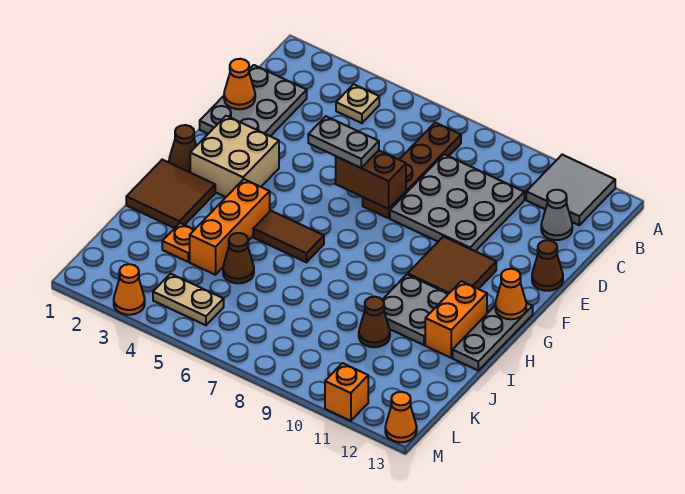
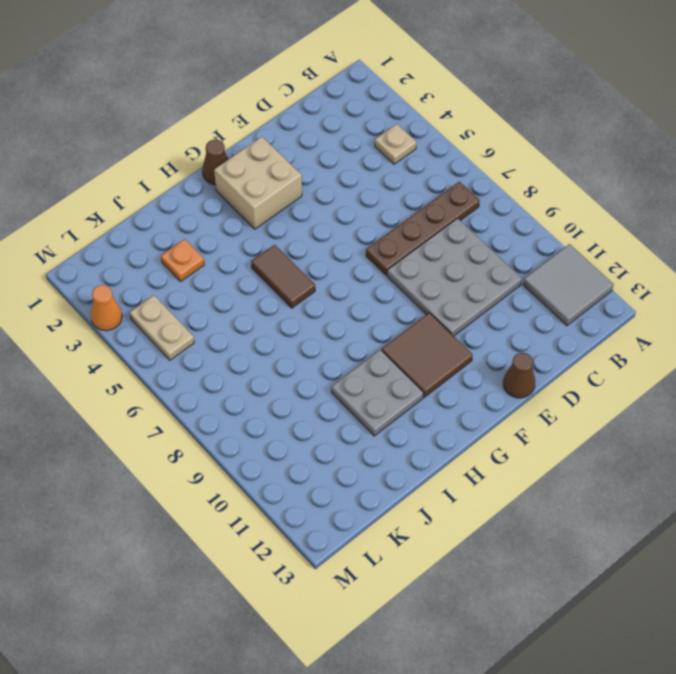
none -> grey plate C1:E2 level 1
none -> grey cone C12 level 1
none -> grey plate G13:I13 level 1

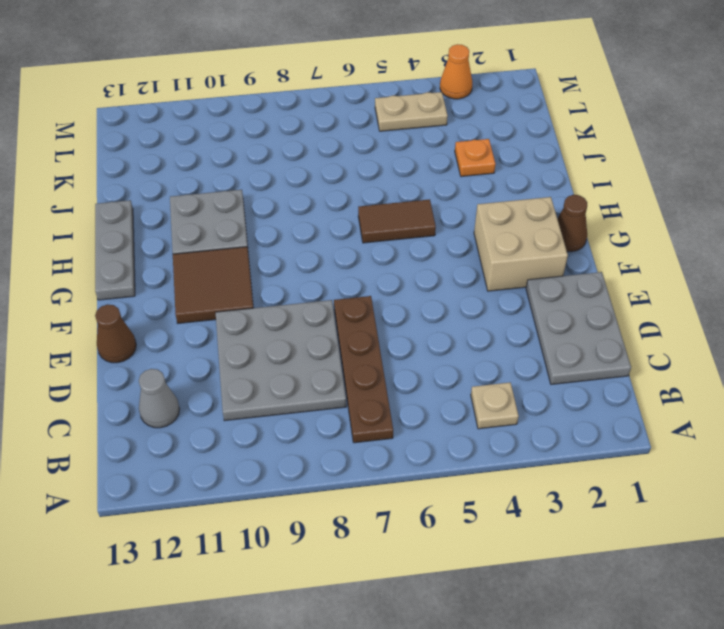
none -> grey tile A11:B12 level 1
none -> brown tile H1:I2 level 1
none -> orange brick H4:J4 level 1

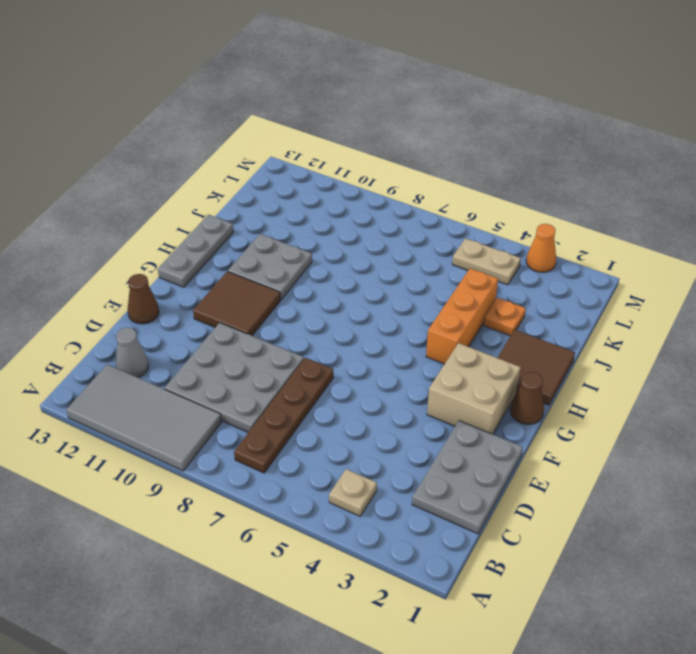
grey tile A9:B12 level 1 -> grey tile A11:B12 level 1
none -> brown tile H5:H6 level 1
none -> orange brick H12:I12 level 1
none -> brown cone J5 level 1

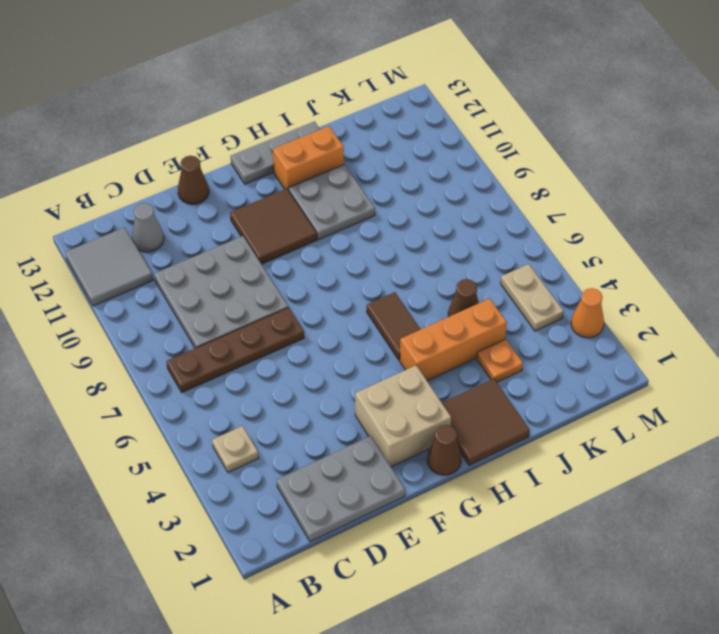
none -> brown cone J10 level 1
none -> orange brick M11 level 1
none -> orange cone M13 level 1

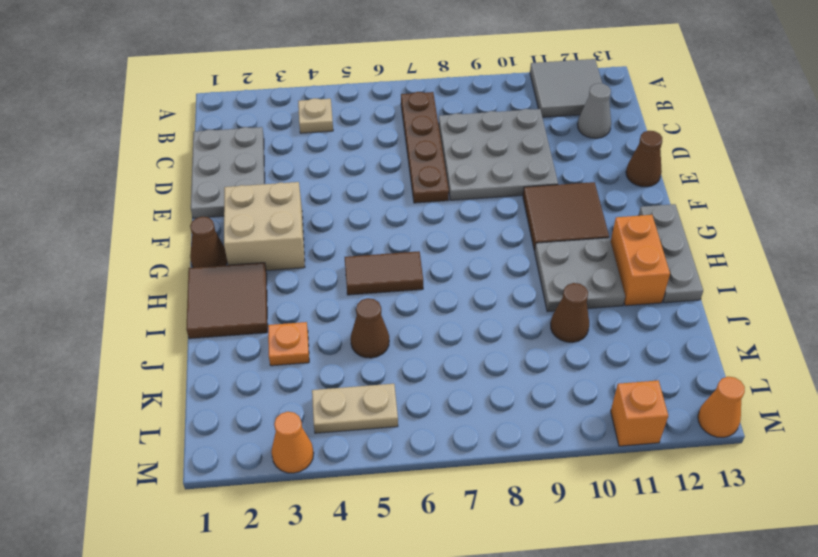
none -> orange brick H4:J4 level 1
none -> orange cone D1 level 2
none -> brown brick E6:E7 level 2

